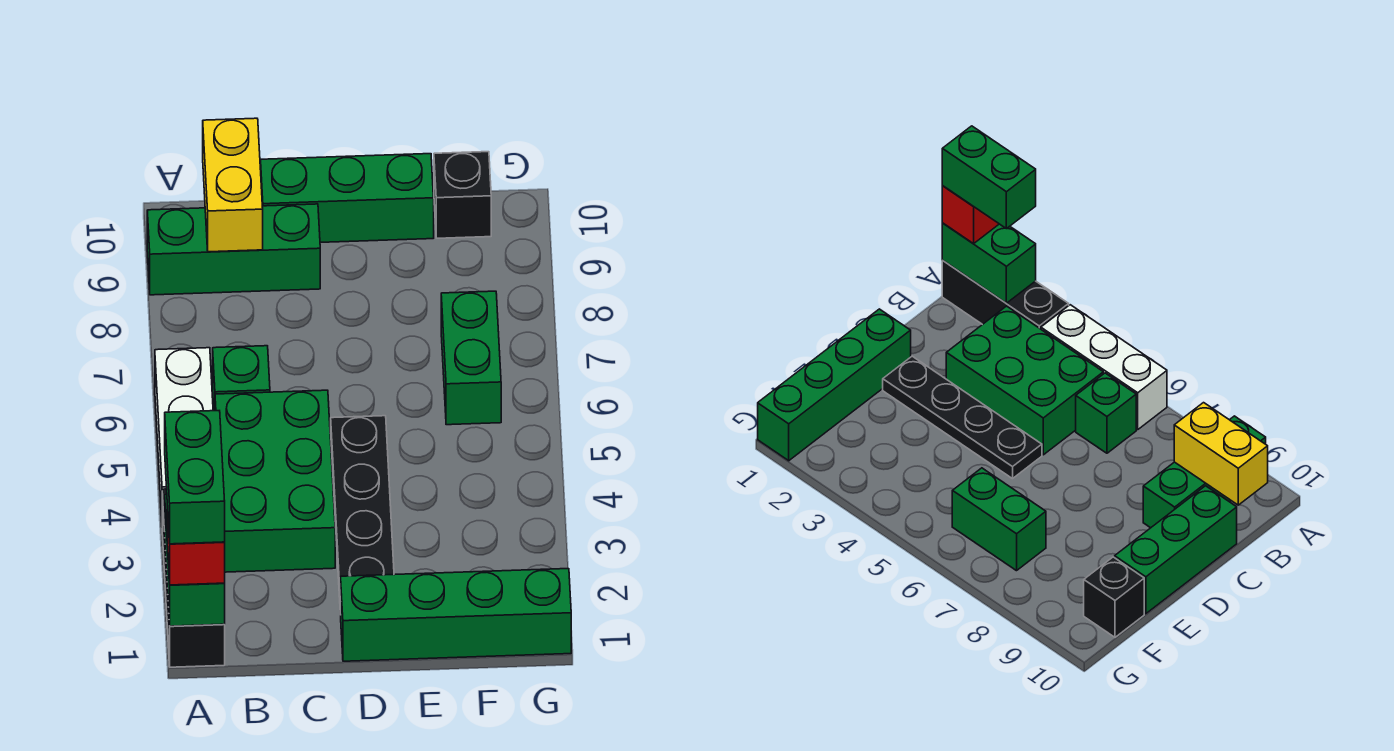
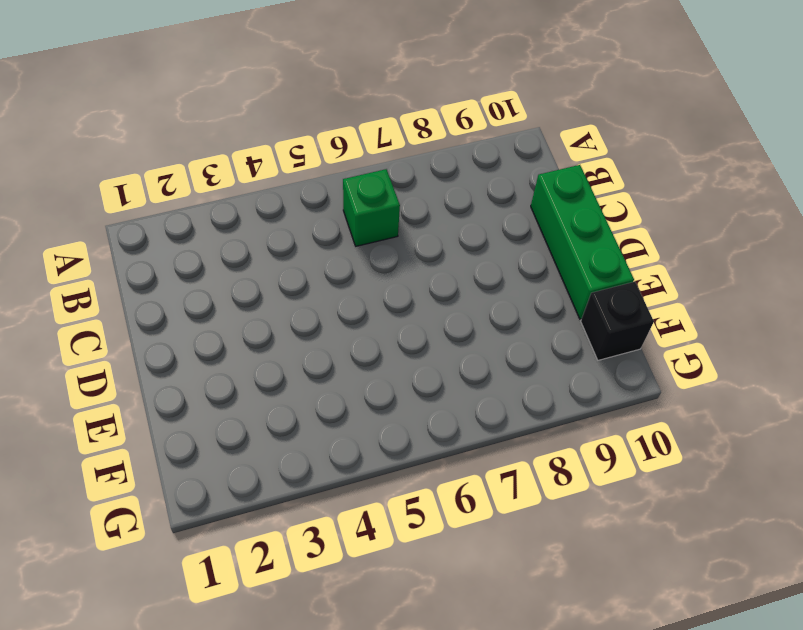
none -> black brick A1:A3 level 1
none -> white brick A4:A6 level 1
none -> green brick A9:C9 level 1

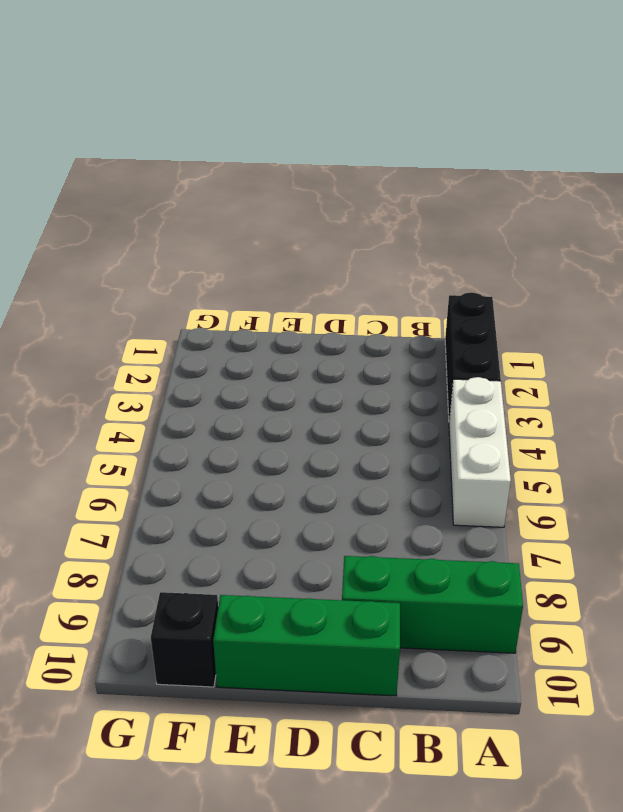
none -> green brick B3:C5 level 1
none -> green brick B6 level 1
none -> green brick D1:G1 level 1

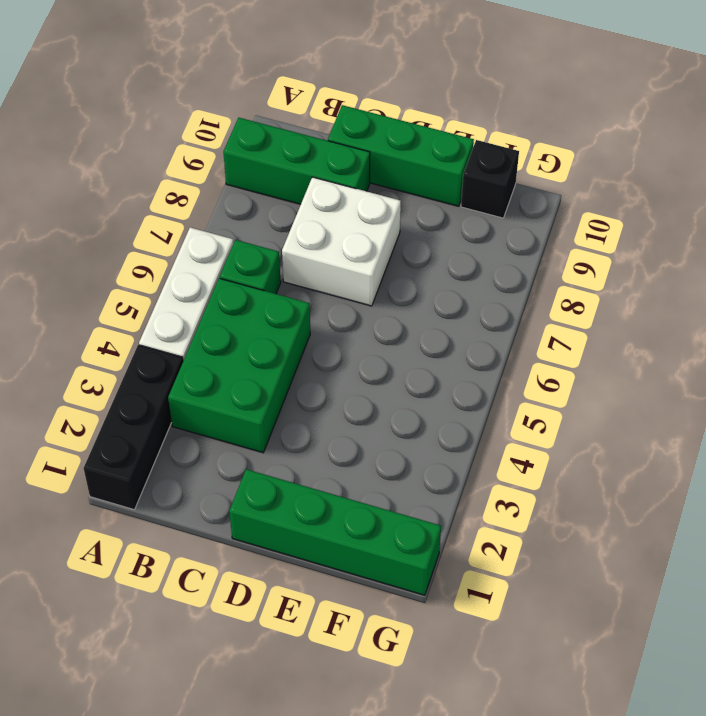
white brick C7:D8 level 1 -> none
none -> black plate D2:D5 level 1
none -> green brick F6:F7 level 1
none -> green brick A1:A2 level 2

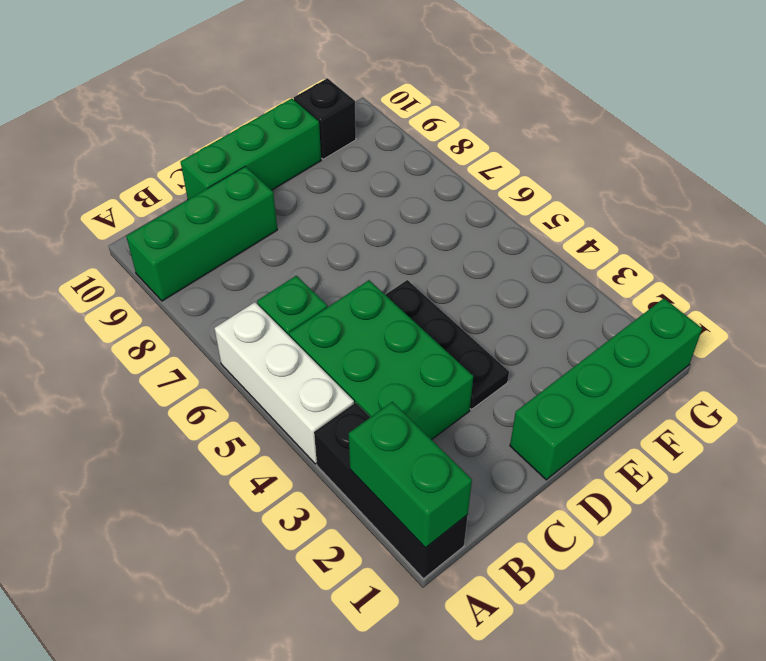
black plate D3:D5 level 1 -> black plate D2:D5 level 1
none -> green brick F6:F7 level 1
none -> yellow brick B9:B10 level 2
none -> red brick A1 level 3

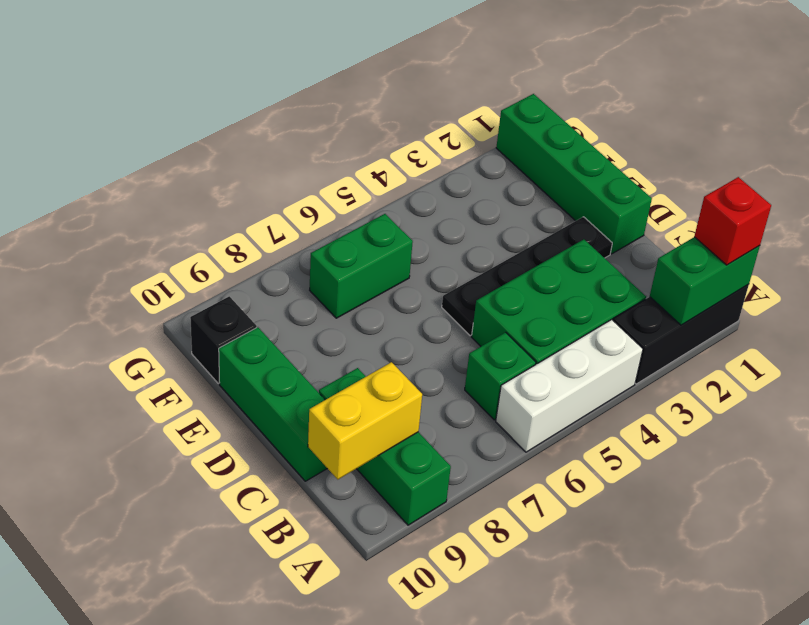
none -> green brick A1:A2 level 4

